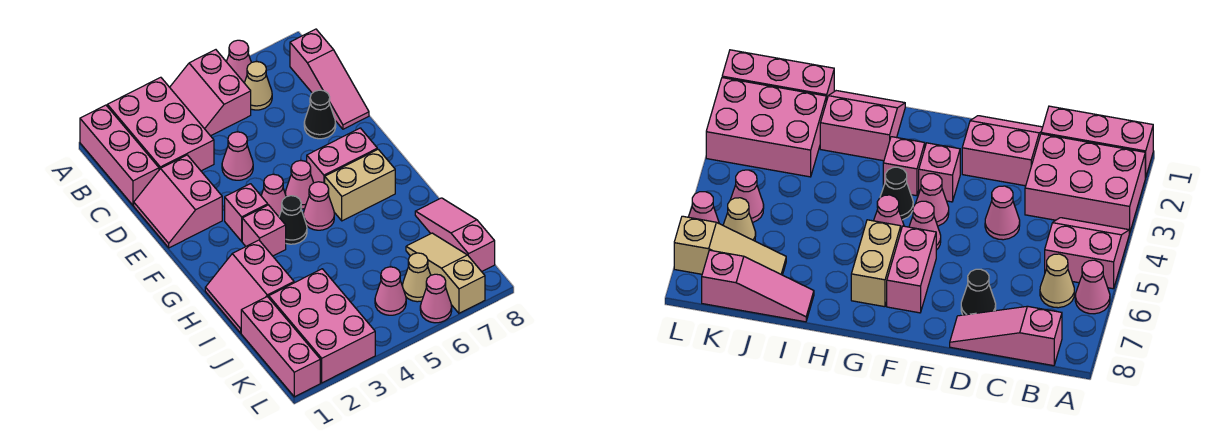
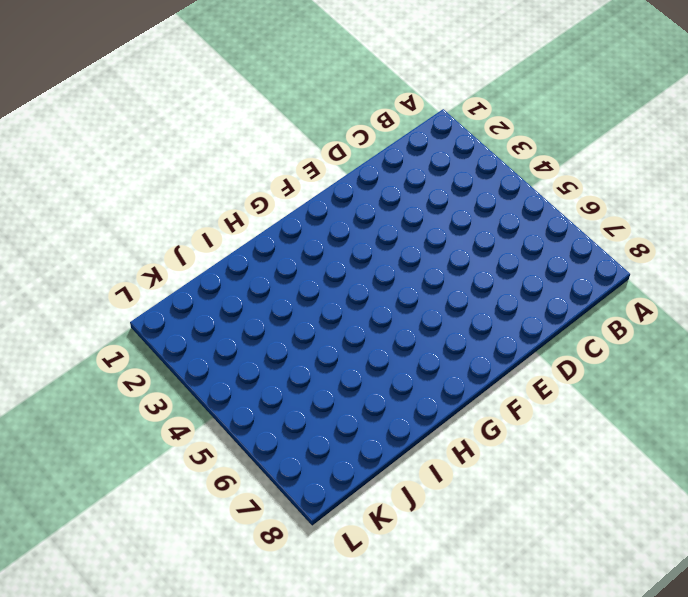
none -> pink brick A1:C1 level 1
none -> pink brick A2:C3 level 1
none -> pink slope A4:B5 level 1 top 5

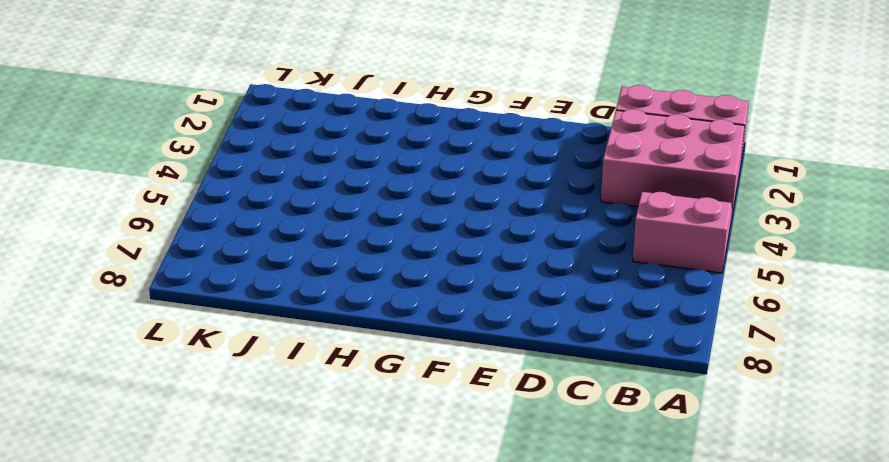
none -> pink cone A6 level 1
none -> tan cone B6 level 1
none -> pink slope B8:D8 level 1 top B

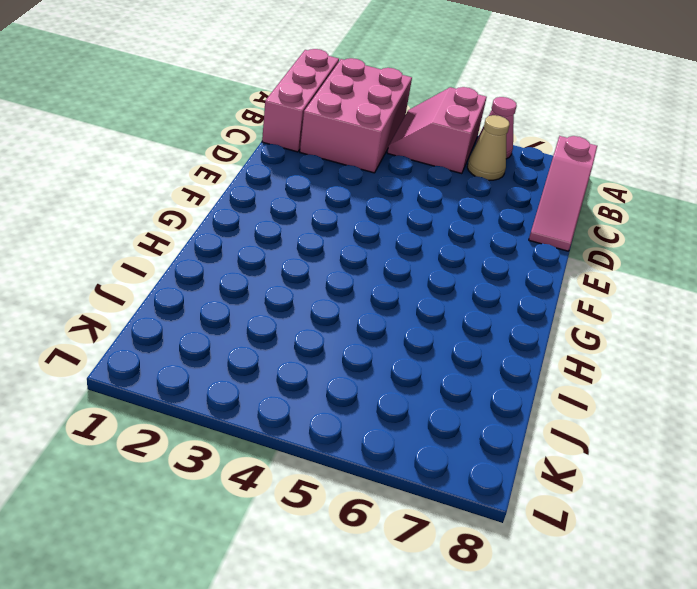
none -> pink slope D1:E2 level 1 top 2
none -> pink cone D4 level 1
none -> black cone D7 level 1

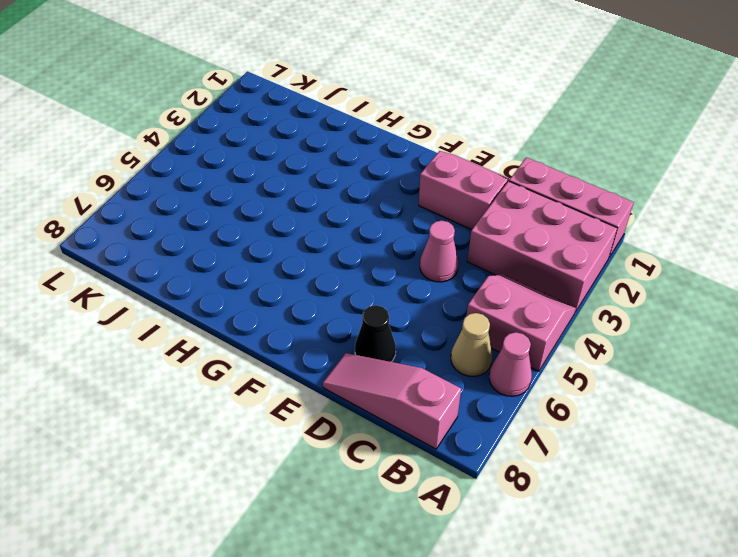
none -> pink brick F3 level 1
none -> pink cone F4 level 1
none -> pink cone F5 level 1

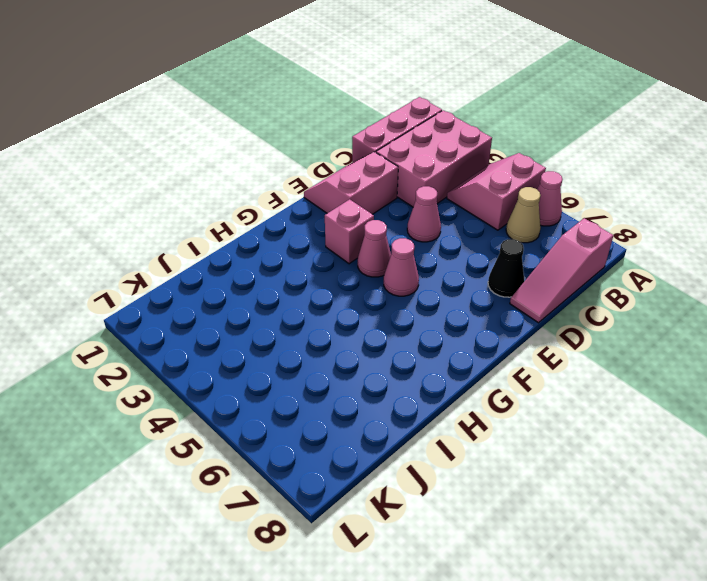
none -> pink brick F6:F7 level 1
none -> pink brick G3 level 1
none -> black cone G4 level 1

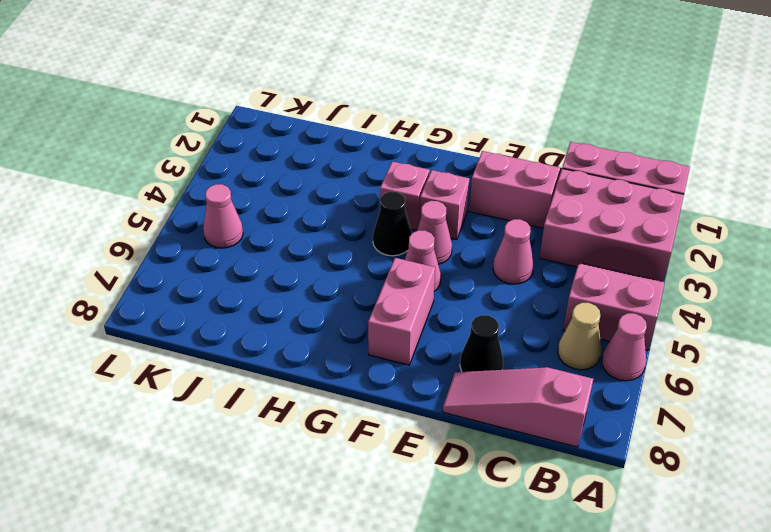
none -> pink cone G5 level 1
none -> tan brick G6:G7 level 1
none -> pink slope H1:I2 level 1 top 2

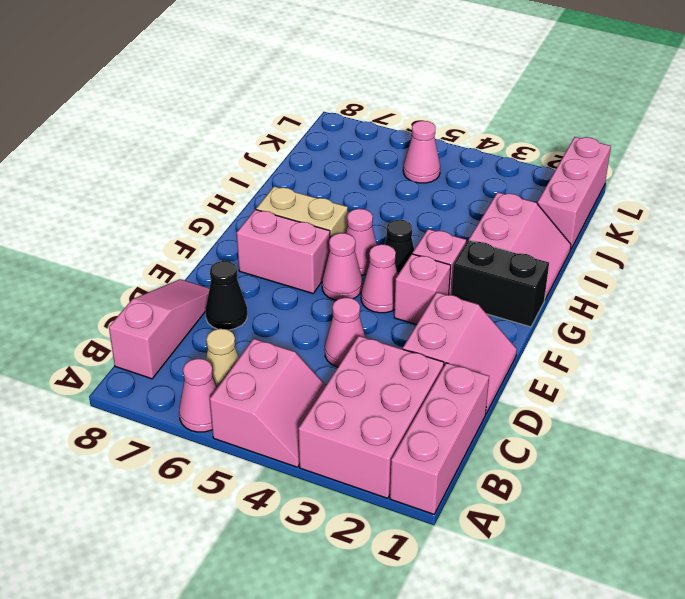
black brick G1:G2 level 1 -> none
none -> pink slope I8:K8 level 1 top K
none -> pink brick J2:L3 level 1
none -> tan slope J7:L7 level 1 top L

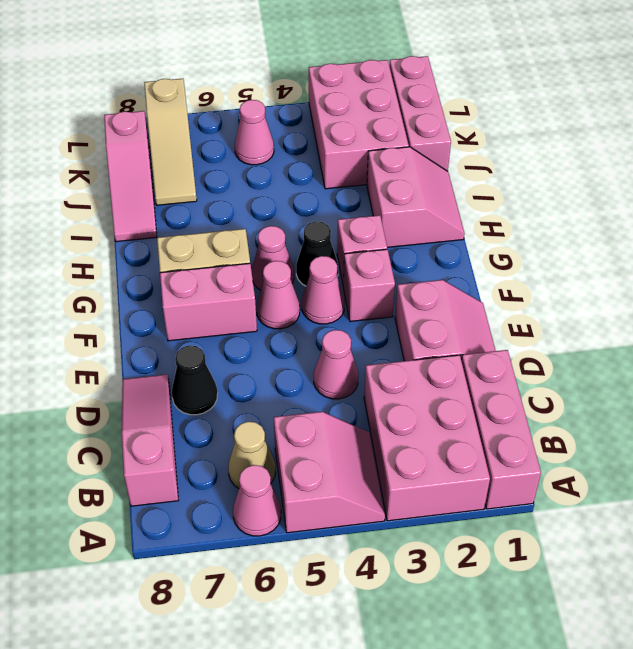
none -> tan cone K6 level 1
none -> pink cone L6 level 1

